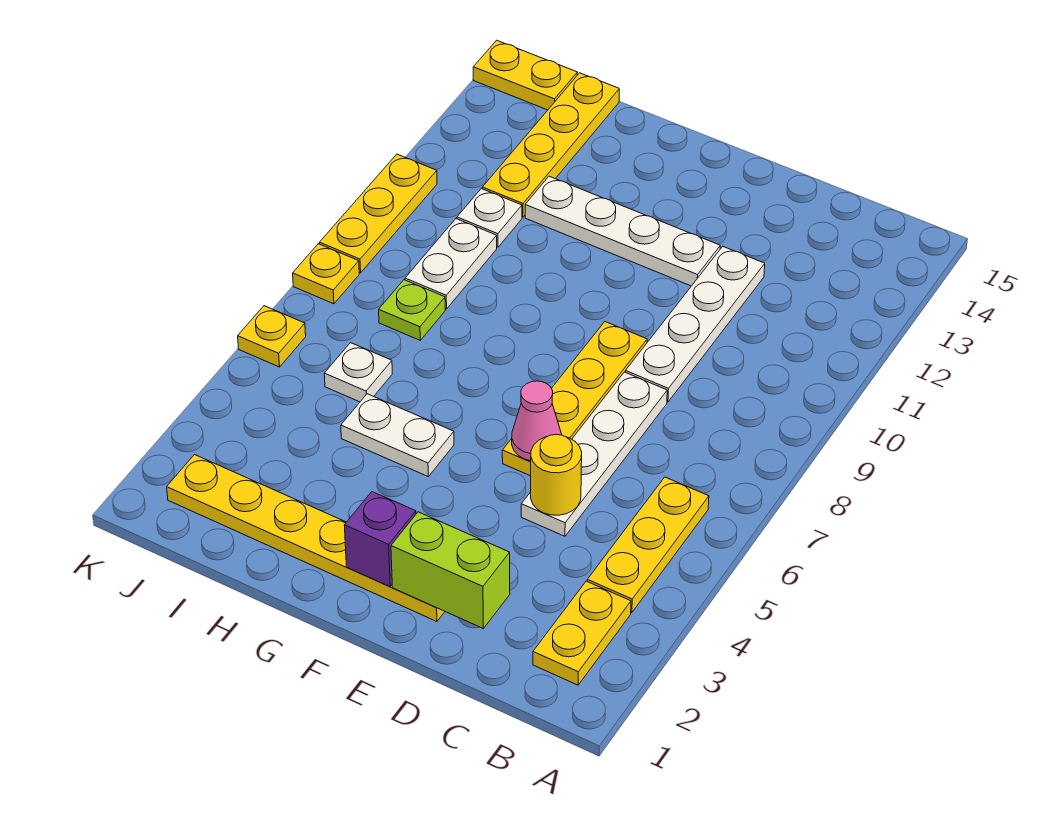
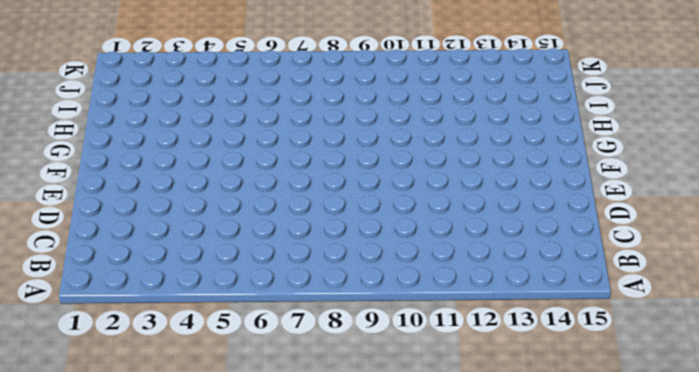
none -> yellow plate B2:B3 level 1
none -> yellow plate B4:B6 level 1
none -> white plate D5:D8 level 1

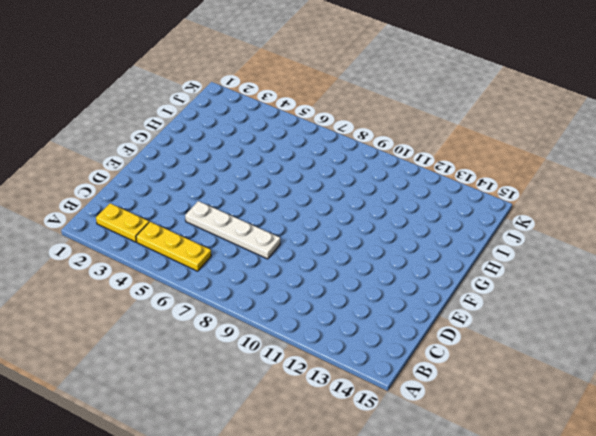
none -> white plate D9:D12 level 1
none -> yellow plate E2:J2 level 1
none -> yellow plate E6:E9 level 1

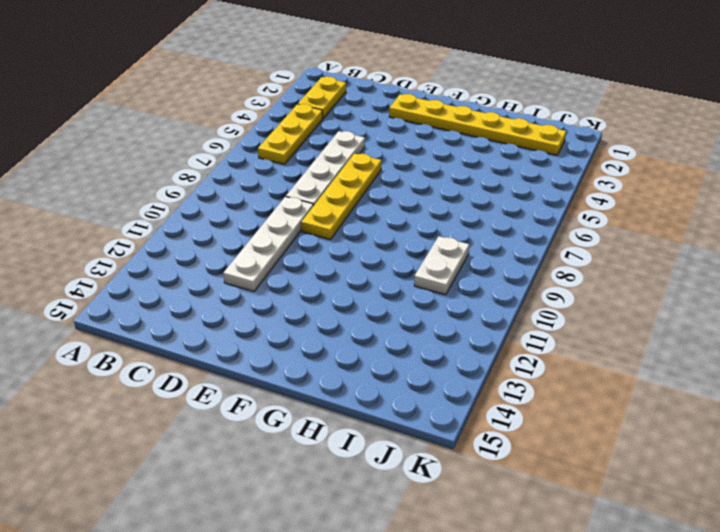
none -> white plate E12:H12 level 1
none -> white plate G5:H5 level 1
none -> white plate I6 level 1

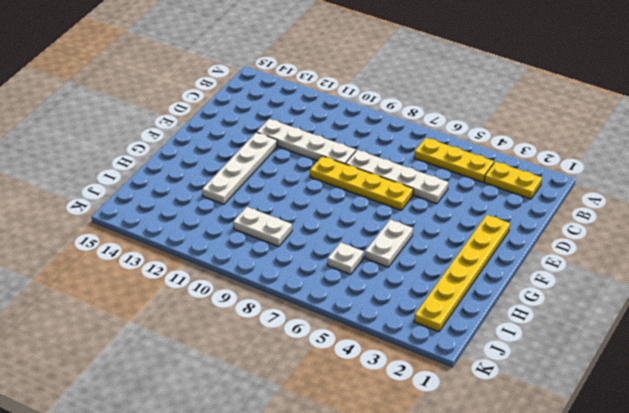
none -> lime plate I8 level 1
none -> white plate I11 level 1
none -> yellow plate I12:I15 level 1

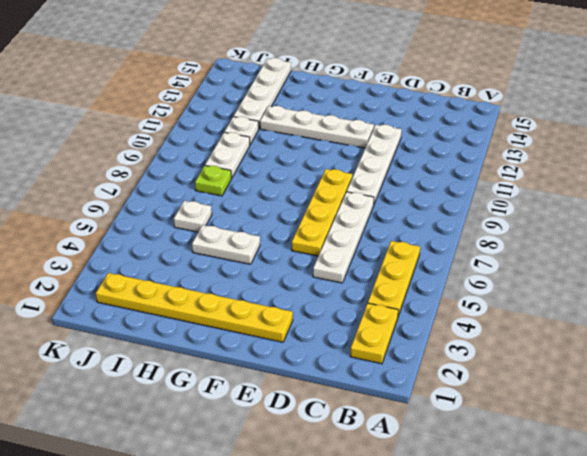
white plate I12:I15 level 1 -> yellow plate I12:I15 level 1
none -> yellow plate J15:K15 level 1
none -> yellow plate K6 level 1
none -> yellow plate K8 level 1

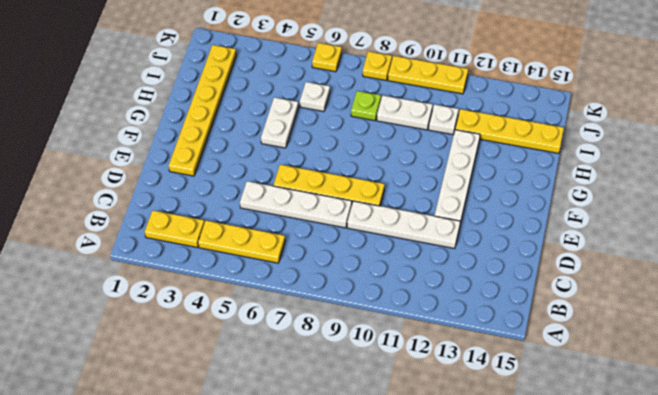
none -> yellow plate J15:K15 level 1
none -> lime brick D2:E2 level 2
none -> yellow round brick D5 level 2

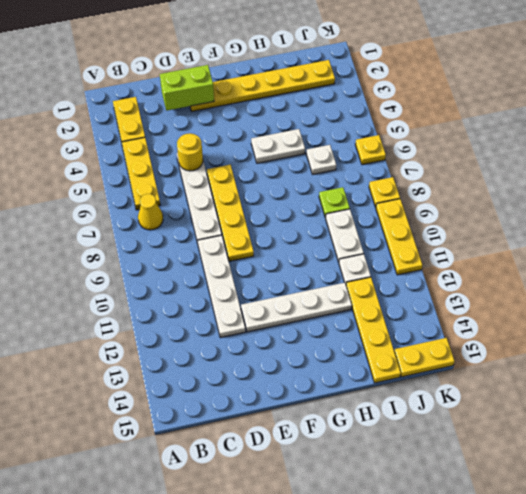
yellow cone B7 level 1 -> none
none -> pink cone E6 level 2
none -> purple brick F2 level 2

